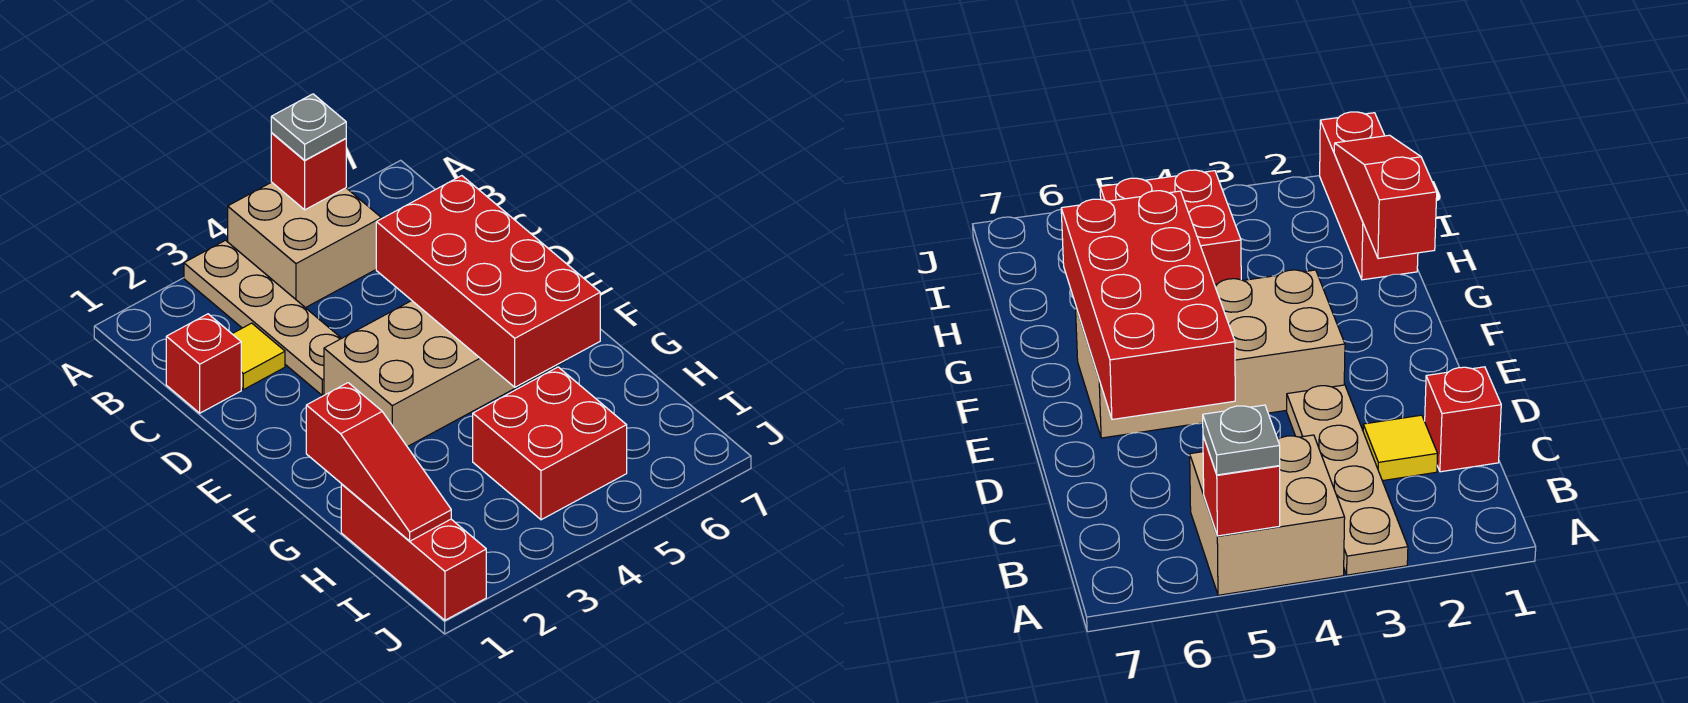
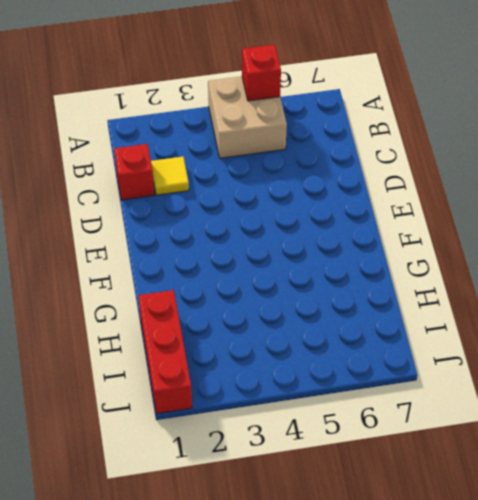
none -> tan plate A3:D3 level 1
none -> tan brick E3:F6 level 1

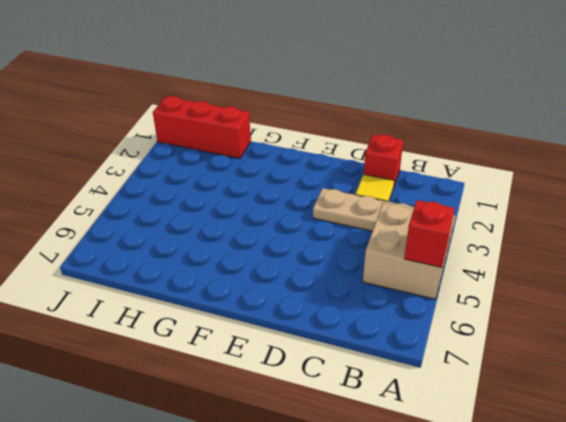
none -> tan brick E3:F6 level 1
none -> red brick H4:I5 level 1

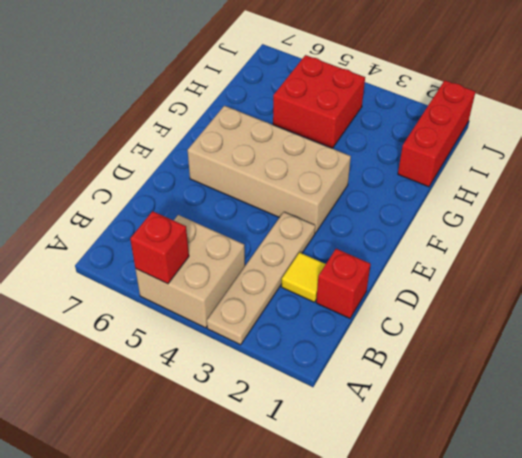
none -> red brick D5:G6 level 2
none -> red slope G1:I1 level 2 top G

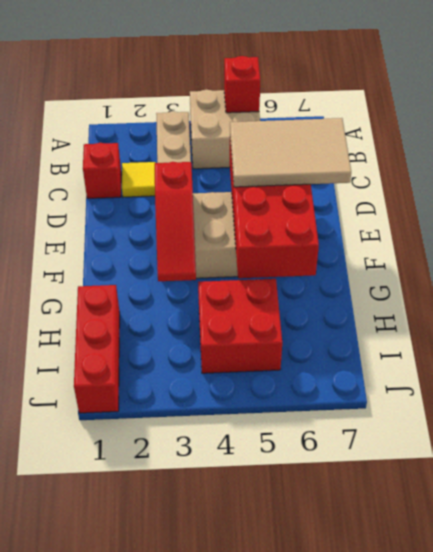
tan tile D5:E7 level 3 -> none
red slope E3:G3 level 2 top E -> red slope G1:I1 level 2 top G
none -> grey plate A5 level 3

